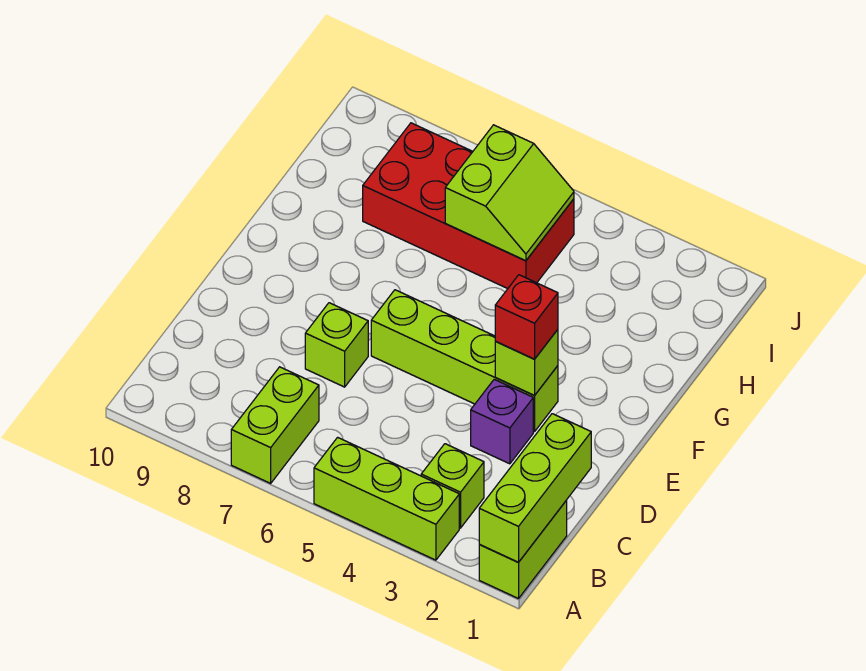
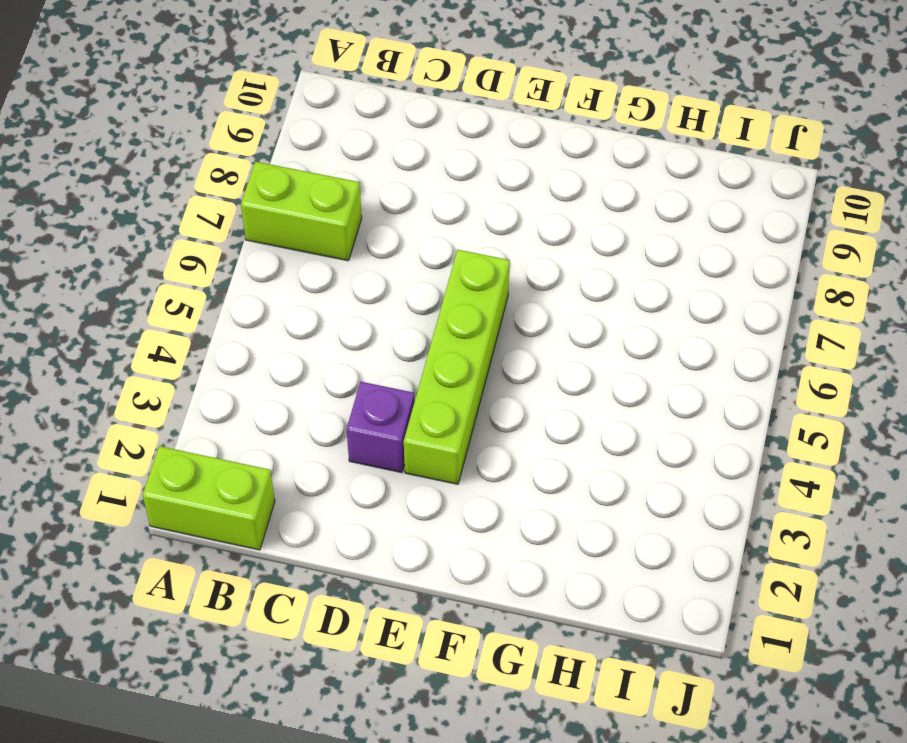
none -> lime brick A3:A5 level 1
none -> lime brick B3 level 1
none -> lime brick D7 level 1

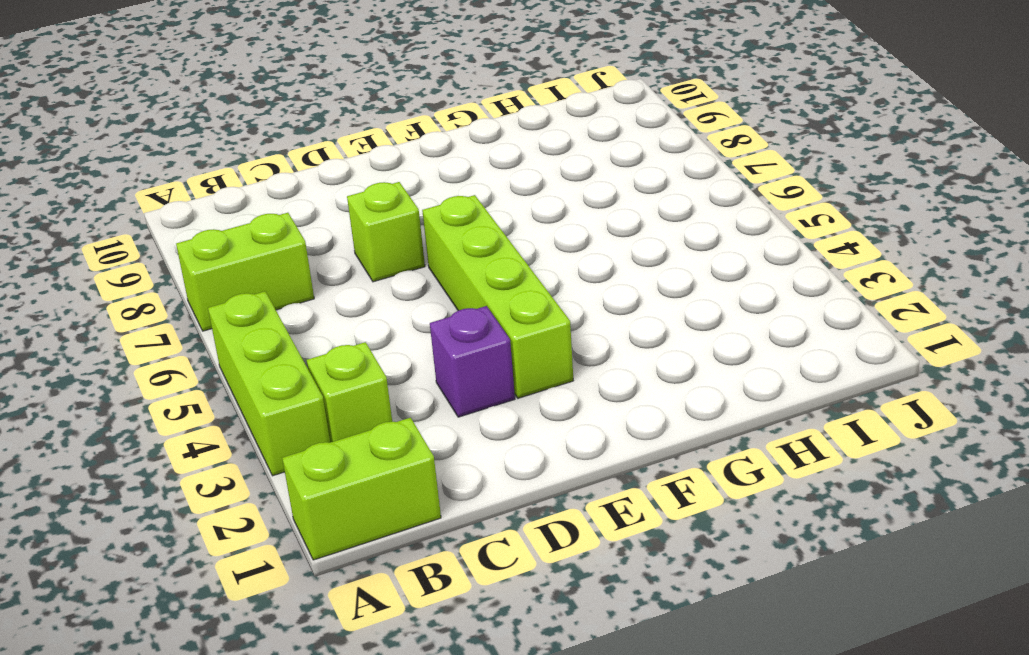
none -> red brick H5:I8 level 1
none -> lime brick A1:C1 level 2
none -> lime brick E3 level 2

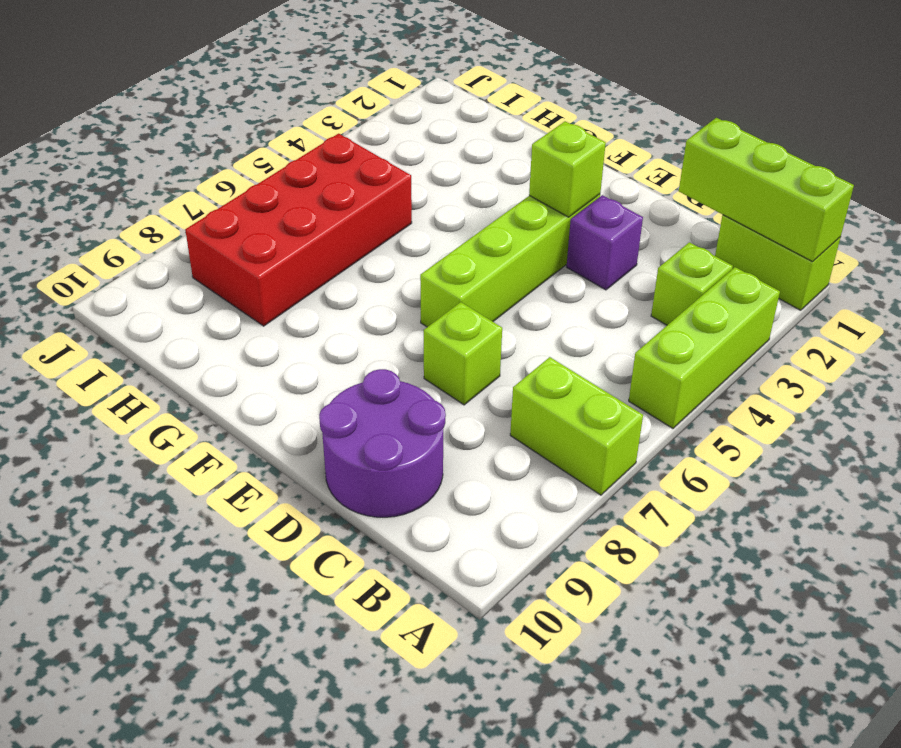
purple round brick C9:D10 level 1 -> none
none -> lime slope H5:I6 level 2 top 6
none -> red brick E3 level 3

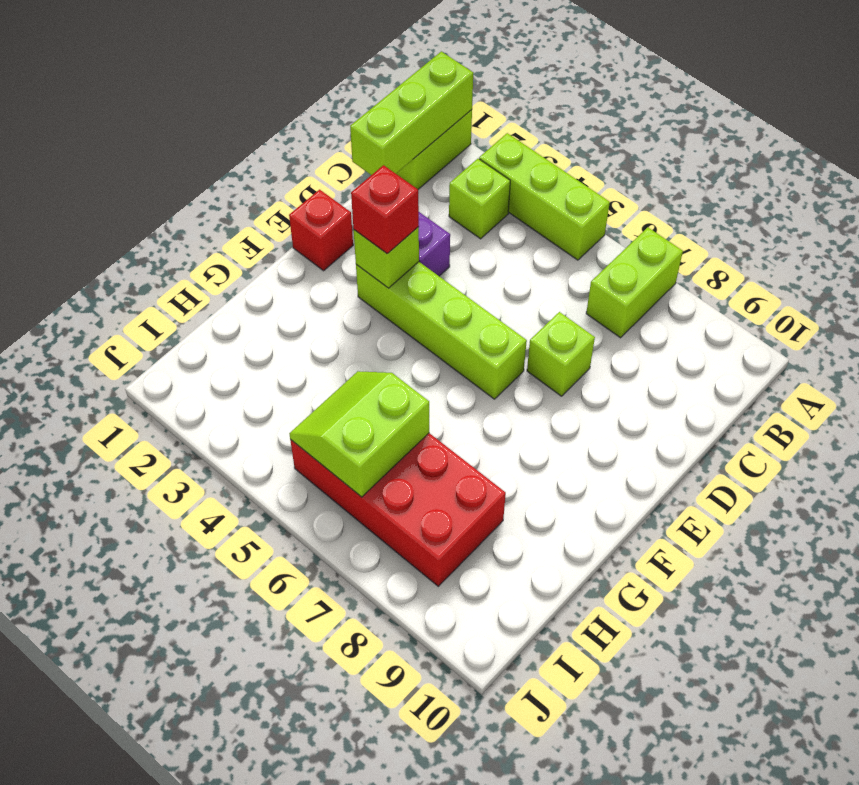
red brick E1 level 1 -> none

